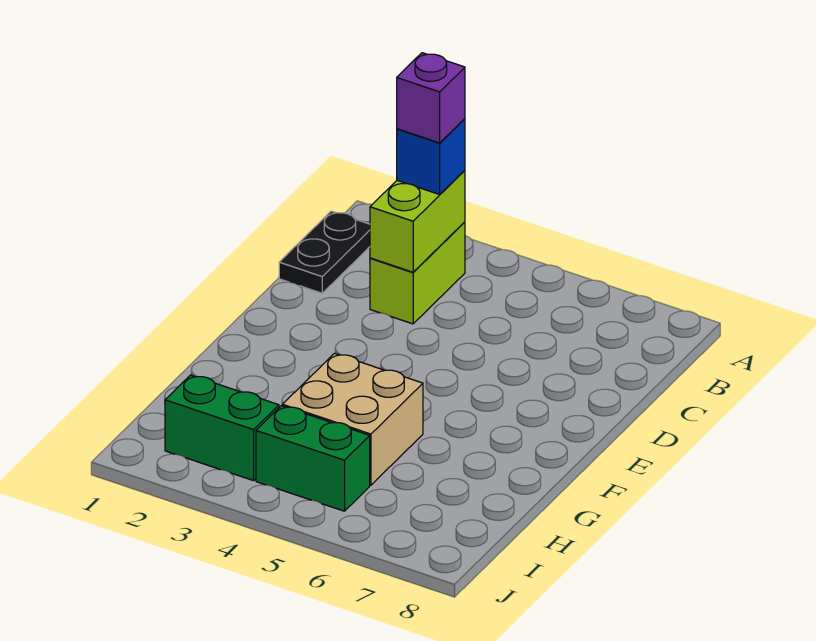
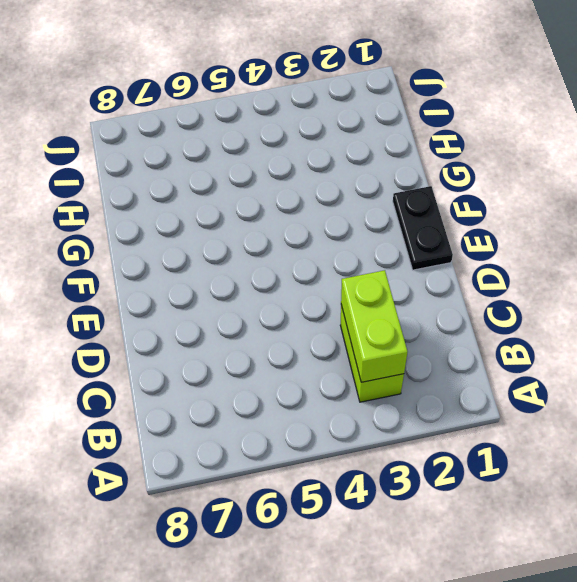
black plate E1:F1 level 1 -> black plate B1:C1 level 1
none -> tan brick G4:H5 level 1
none -> green brick I2:I3 level 1

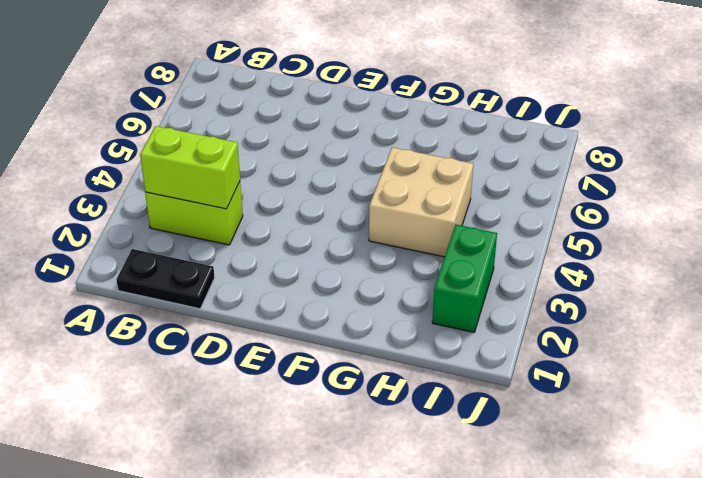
none -> green brick I4:I5 level 1
none -> blue brick B3 level 3

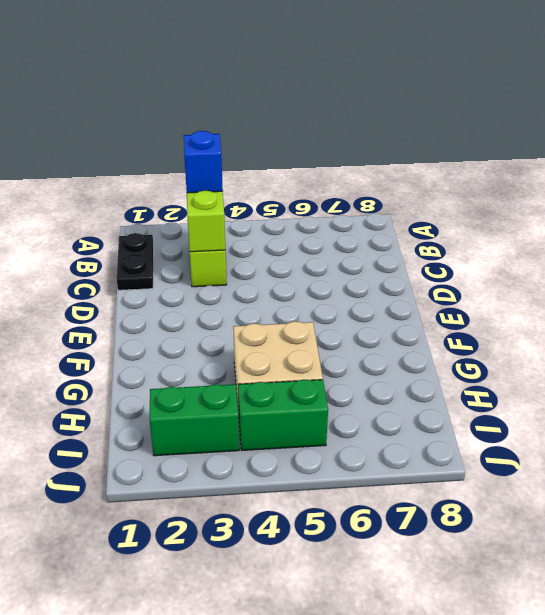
none -> purple brick B3 level 4

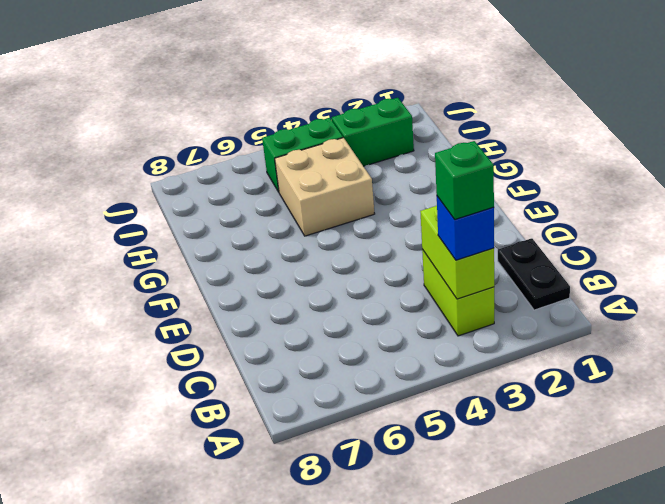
green brick B3 level 4 -> purple brick B3 level 4

